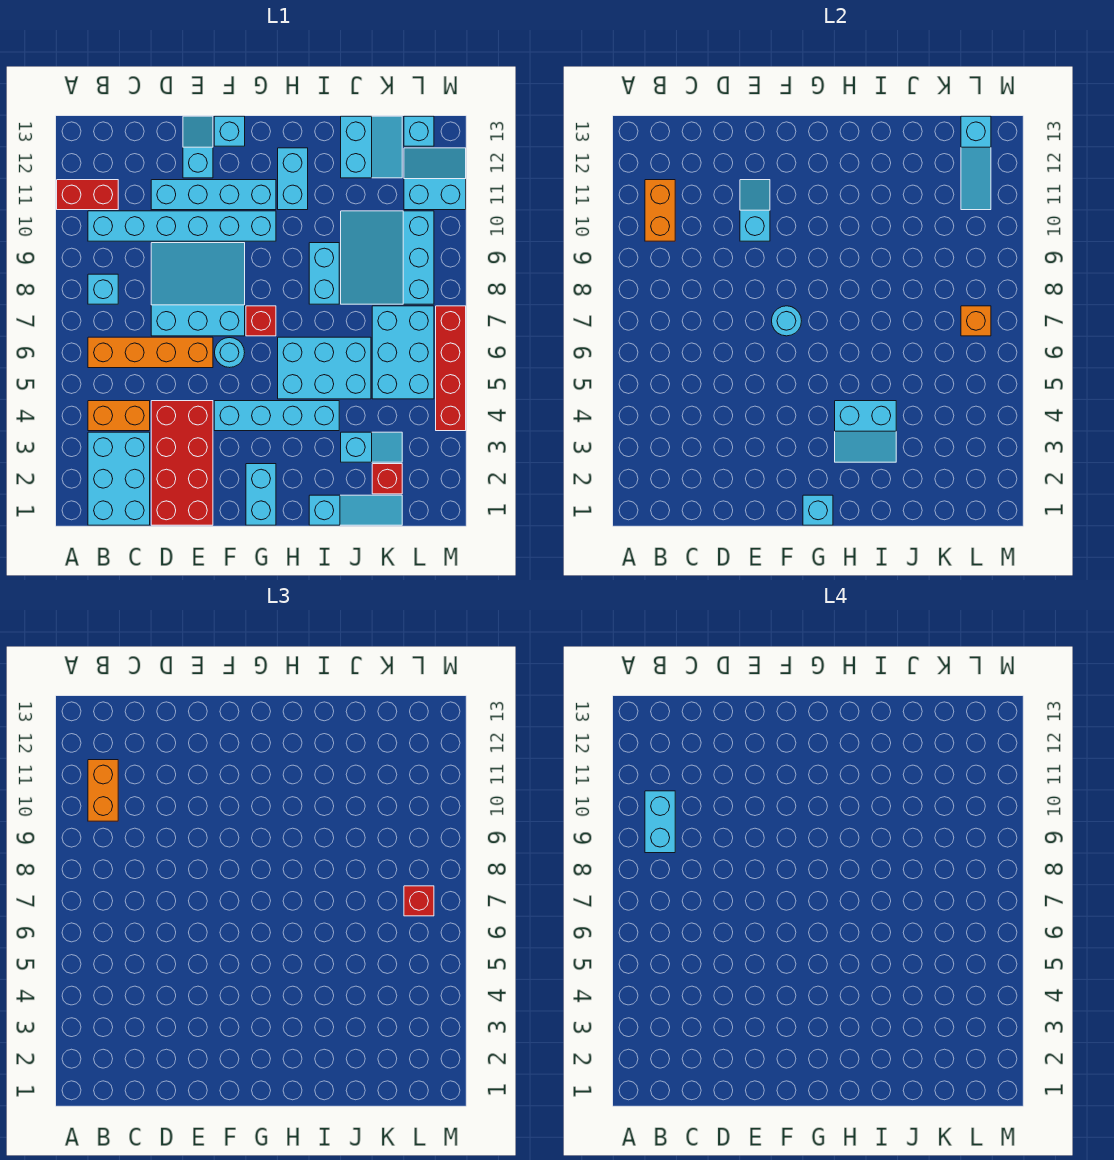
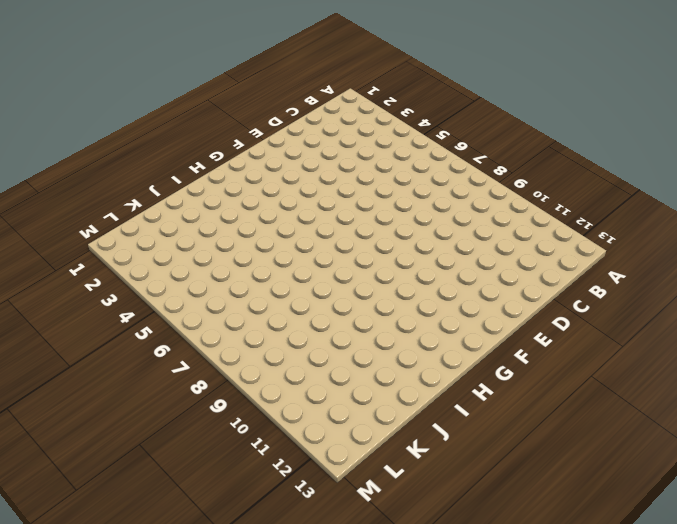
none -> red brick A11:B11 level 1
none -> cyan brick B1:C3 level 1
none -> orange brick B4:C4 level 1
none -> orange brick B6:E6 level 1

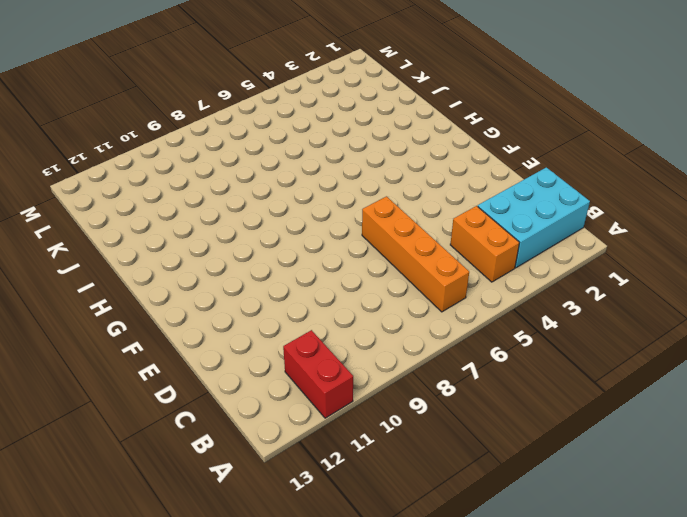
none -> cyan brick B8 level 1
none -> cyan brick B10:G10 level 1
none -> red brick D1:E4 level 1
none -> cyan slope D7:F9 level 1 top 7

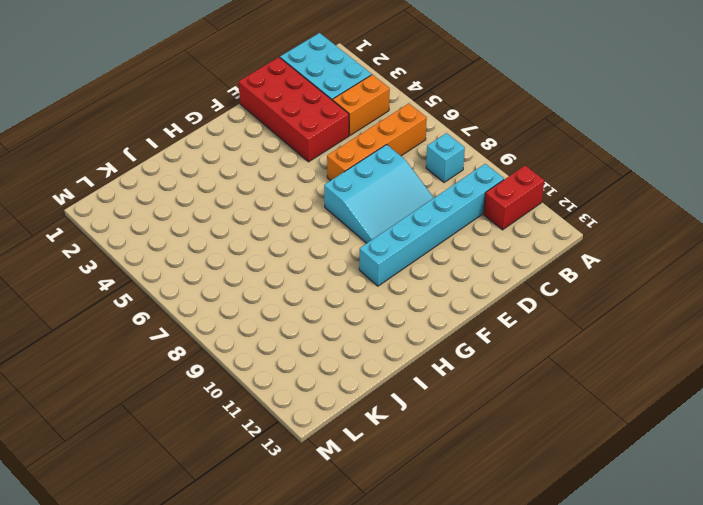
none -> cyan brick D11:G11 level 1
none -> cyan slope E12:E13 level 1 top 12
none -> cyan brick F4:I4 level 1
none -> cyan round brick F6 level 1

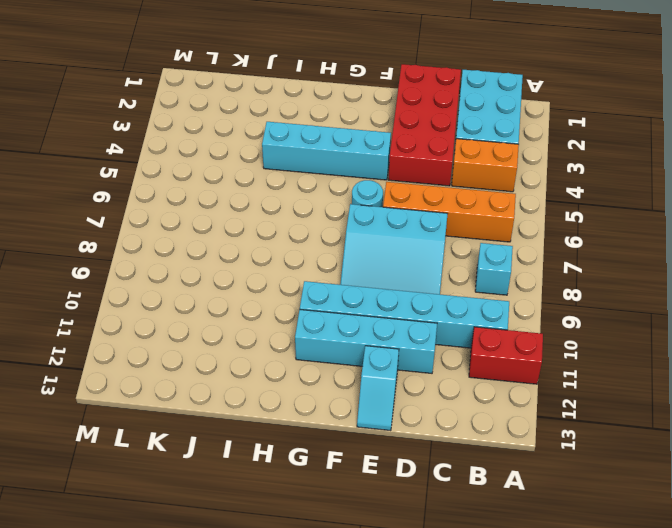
none -> cyan brick F13 level 1
none -> cyan brick G1:G2 level 1
none -> red brick G7 level 1
none -> cyan brick H5:J6 level 1

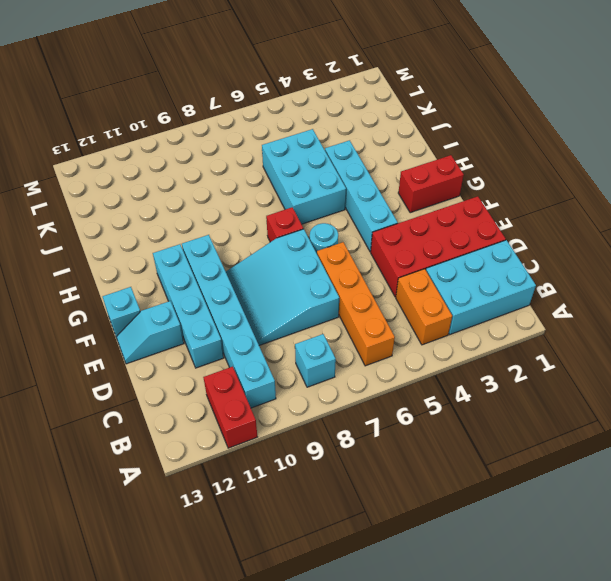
red brick G1:G2 level 1 -> cyan brick G1:G2 level 1
none -> cyan brick H11:H12 level 1
none -> cyan slope I1:K1 level 1 top I
none -> cyan brick I8:I9 level 1
none -> cyan slope J3:K3 level 1 top J

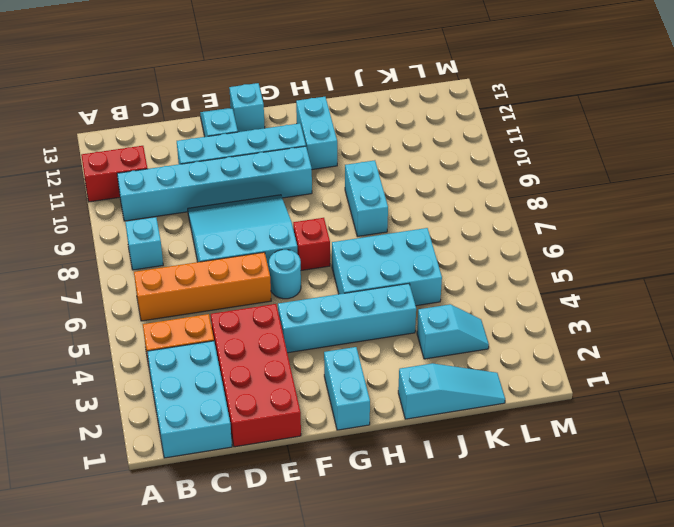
none -> cyan slope J8:L10 level 1 top L
none -> cyan slope J12:K13 level 1 top J
none -> red brick K2 level 1
none -> cyan brick K5:L7 level 1

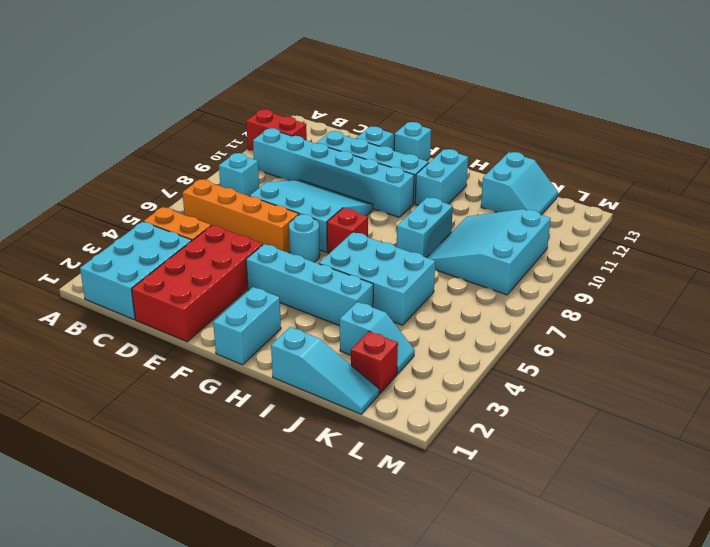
none -> cyan brick K5:L7 level 1
none -> cyan slope L11:M12 level 1 top 11
none -> cyan brick L13 level 1
none -> red brick M4:M7 level 1

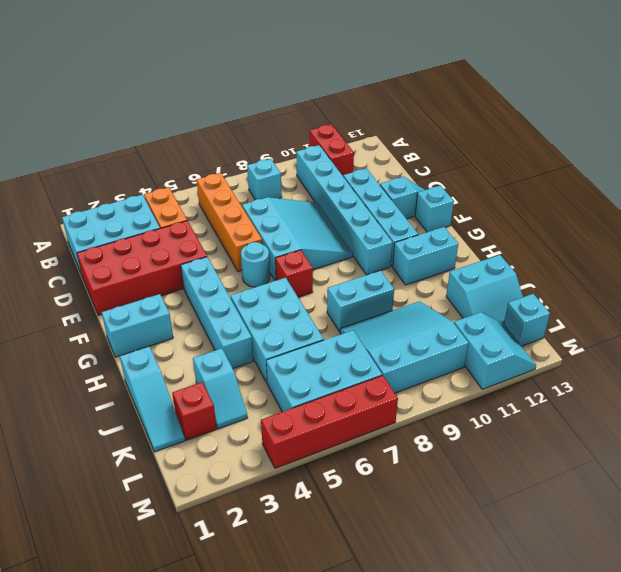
none -> orange brick B10:B11 level 2
none -> cyan slope E10:E11 level 2 top 10
none -> cyan round brick F7 level 2
none -> cyan brick G1 level 2

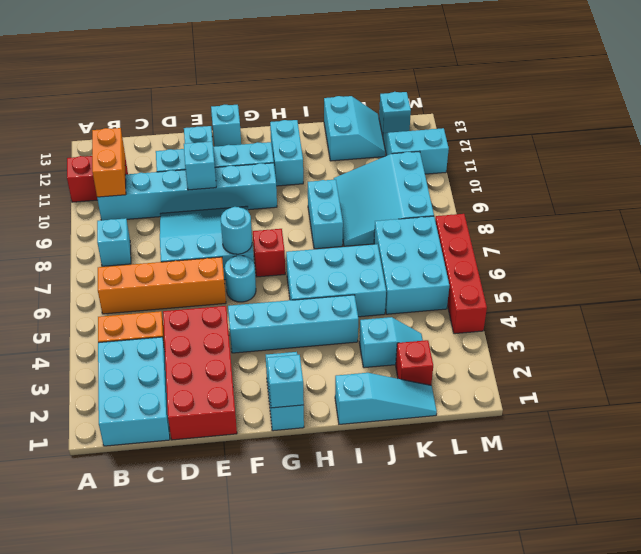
none -> cyan slope H3:I4 level 2 top 4
none -> orange brick L7 level 2
none -> cyan slope L11:L13 level 2 top 13
none -> orange brick B10:B11 level 3

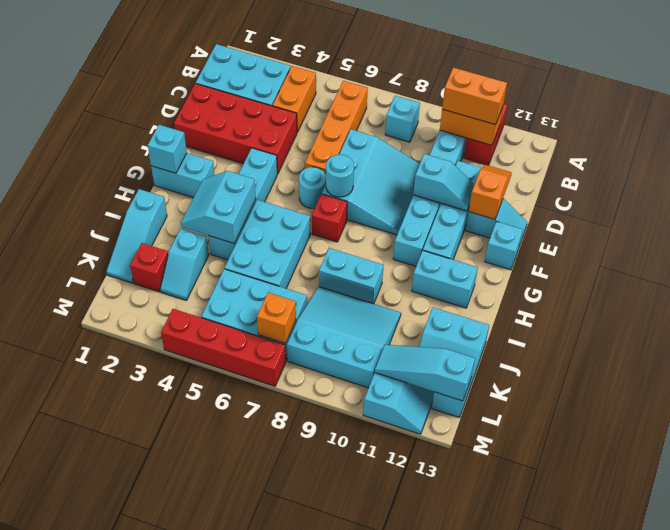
orange slope D12:E12 level 2 top E -> none
none -> red brick L7 level 3
none -> cyan brick B9:B10 level 4

